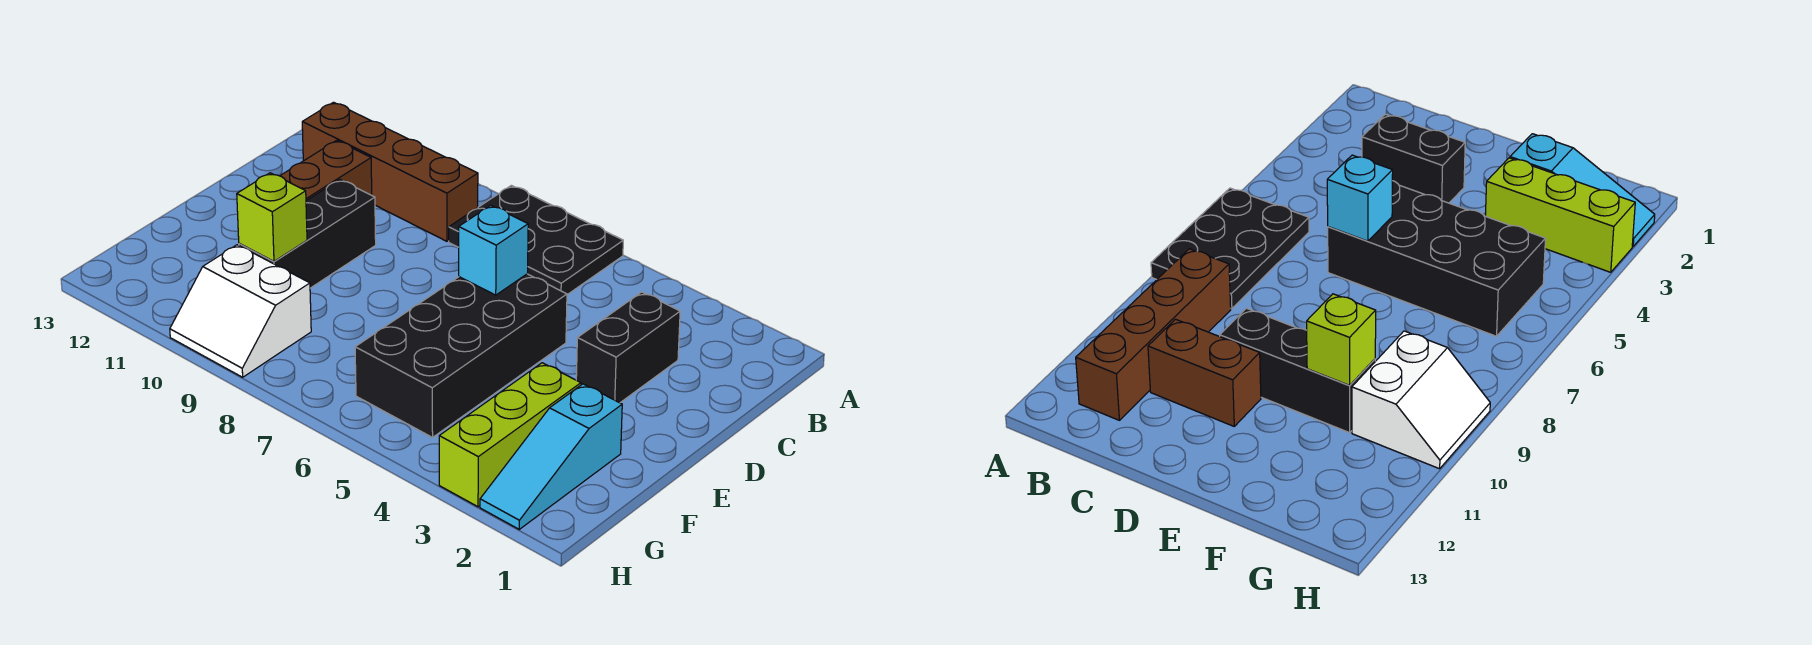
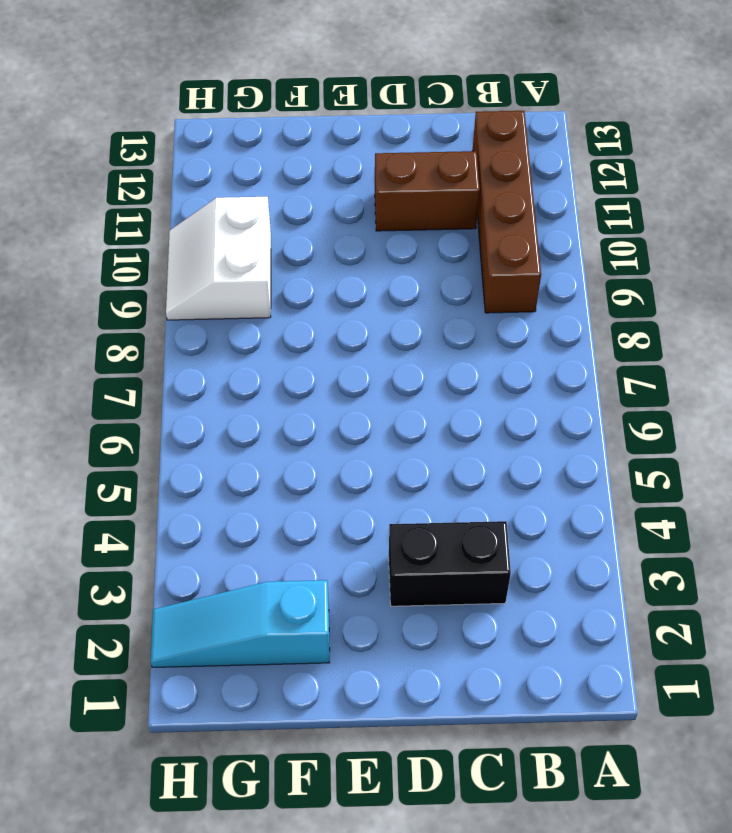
none -> black plate A6:B8 level 1
none -> black brick D5:G6 level 1

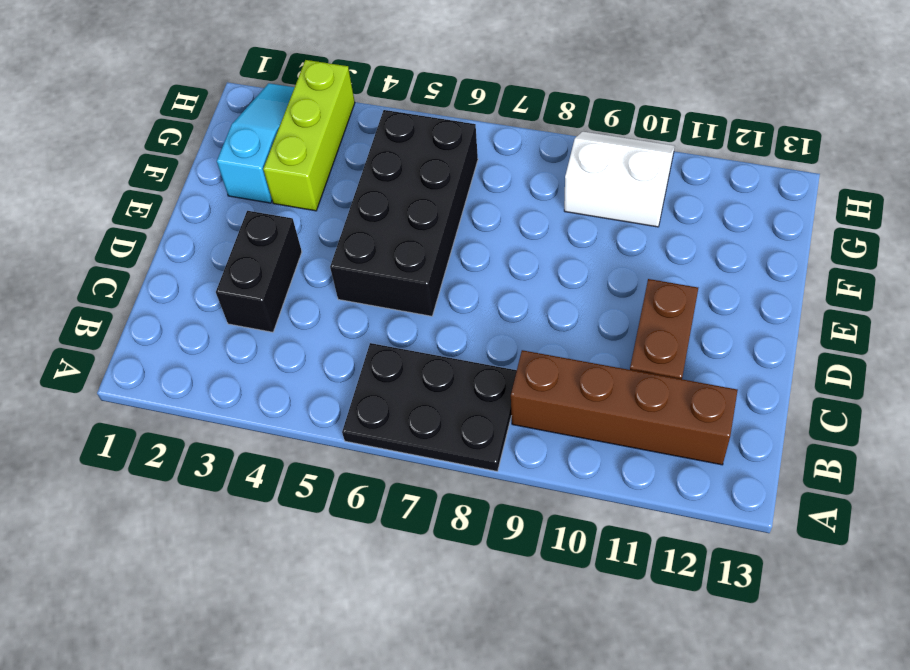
none -> black brick D10:F10 level 1
none -> cyan brick D6 level 2

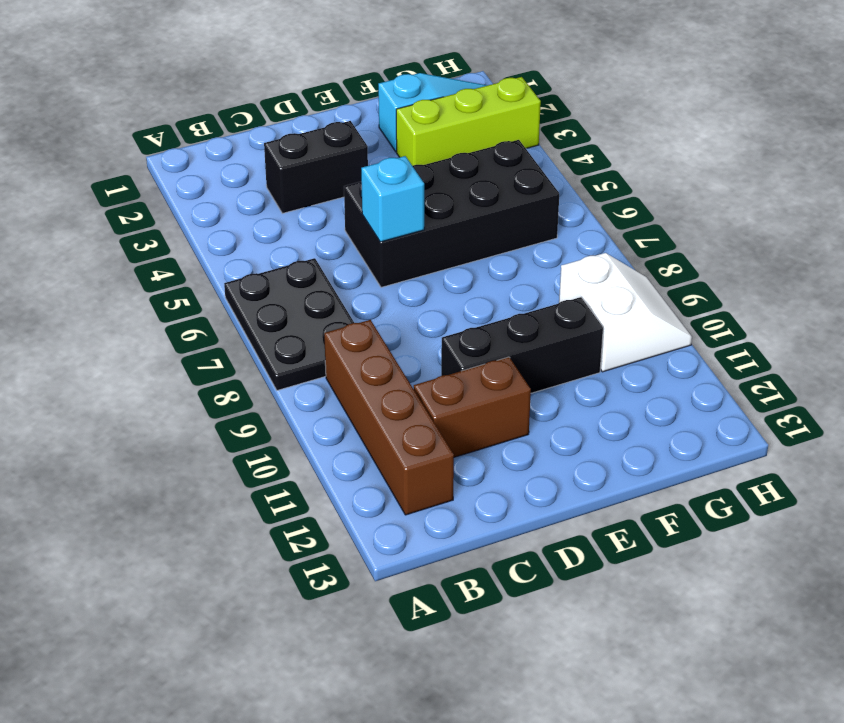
none -> lime brick F10 level 2

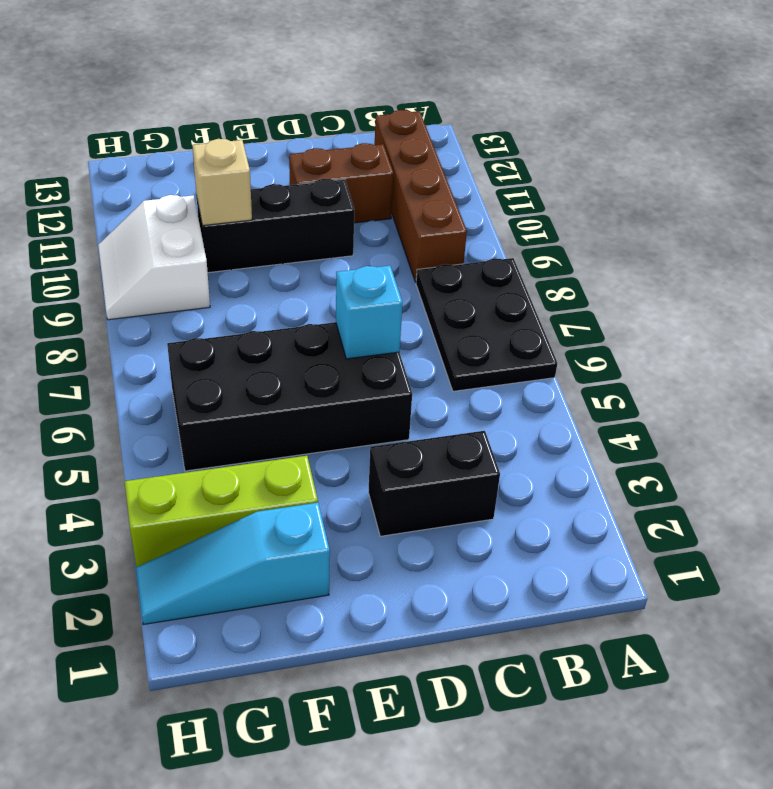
tan brick F10 level 2 -> lime brick F10 level 2

